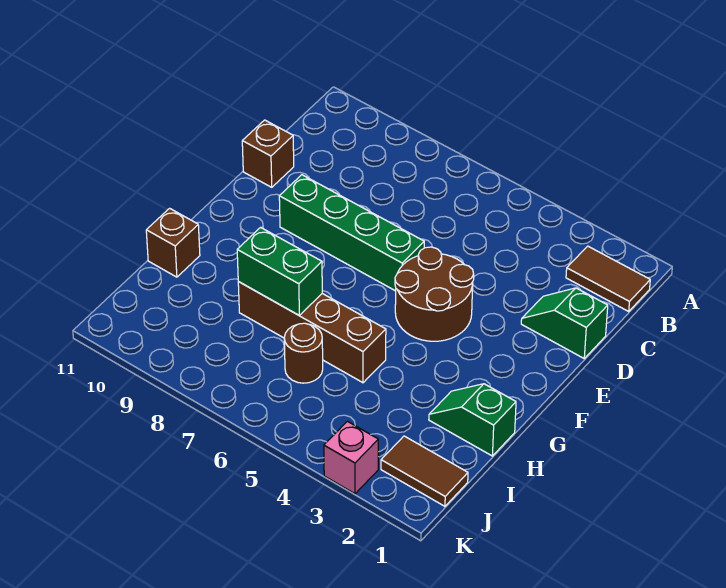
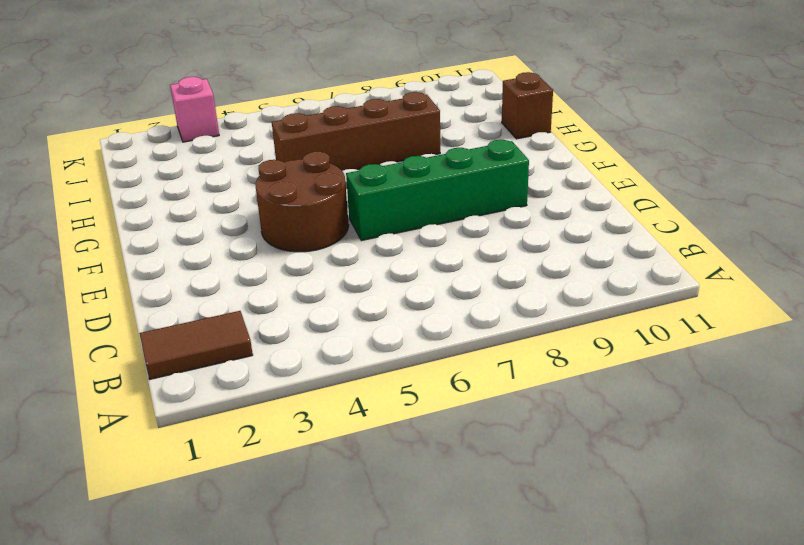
none -> green slope D1:D2 level 1 top 1
none -> brown brick D11 level 1
none -> green slope H1:H2 level 1 top 1

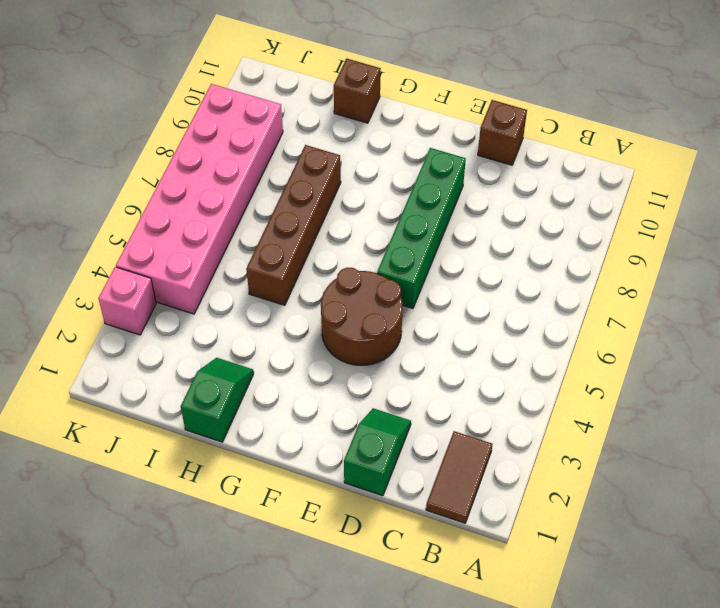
pink brick J4:K9 level 1 -> none
none -> brown round brick I6 level 1
none -> brown tile J1:J2 level 1
none -> green brick H7:H8 level 2

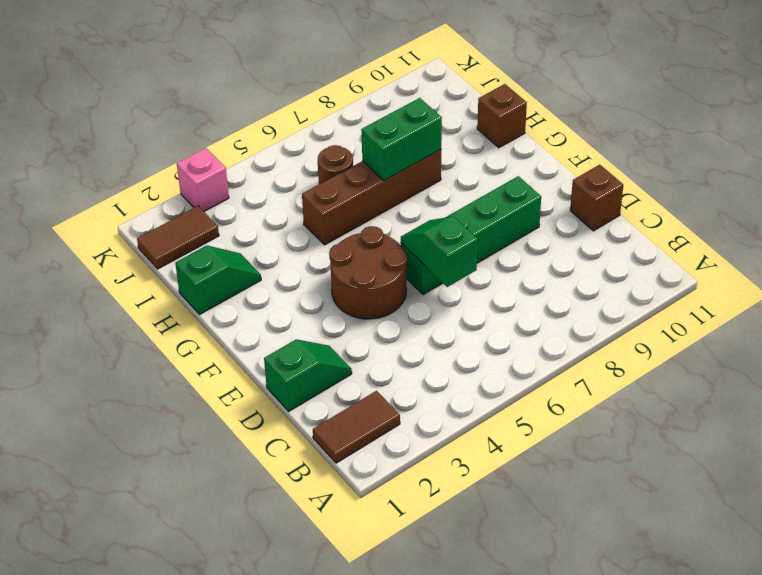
green slope D6:E6 level 2 top D -> none

